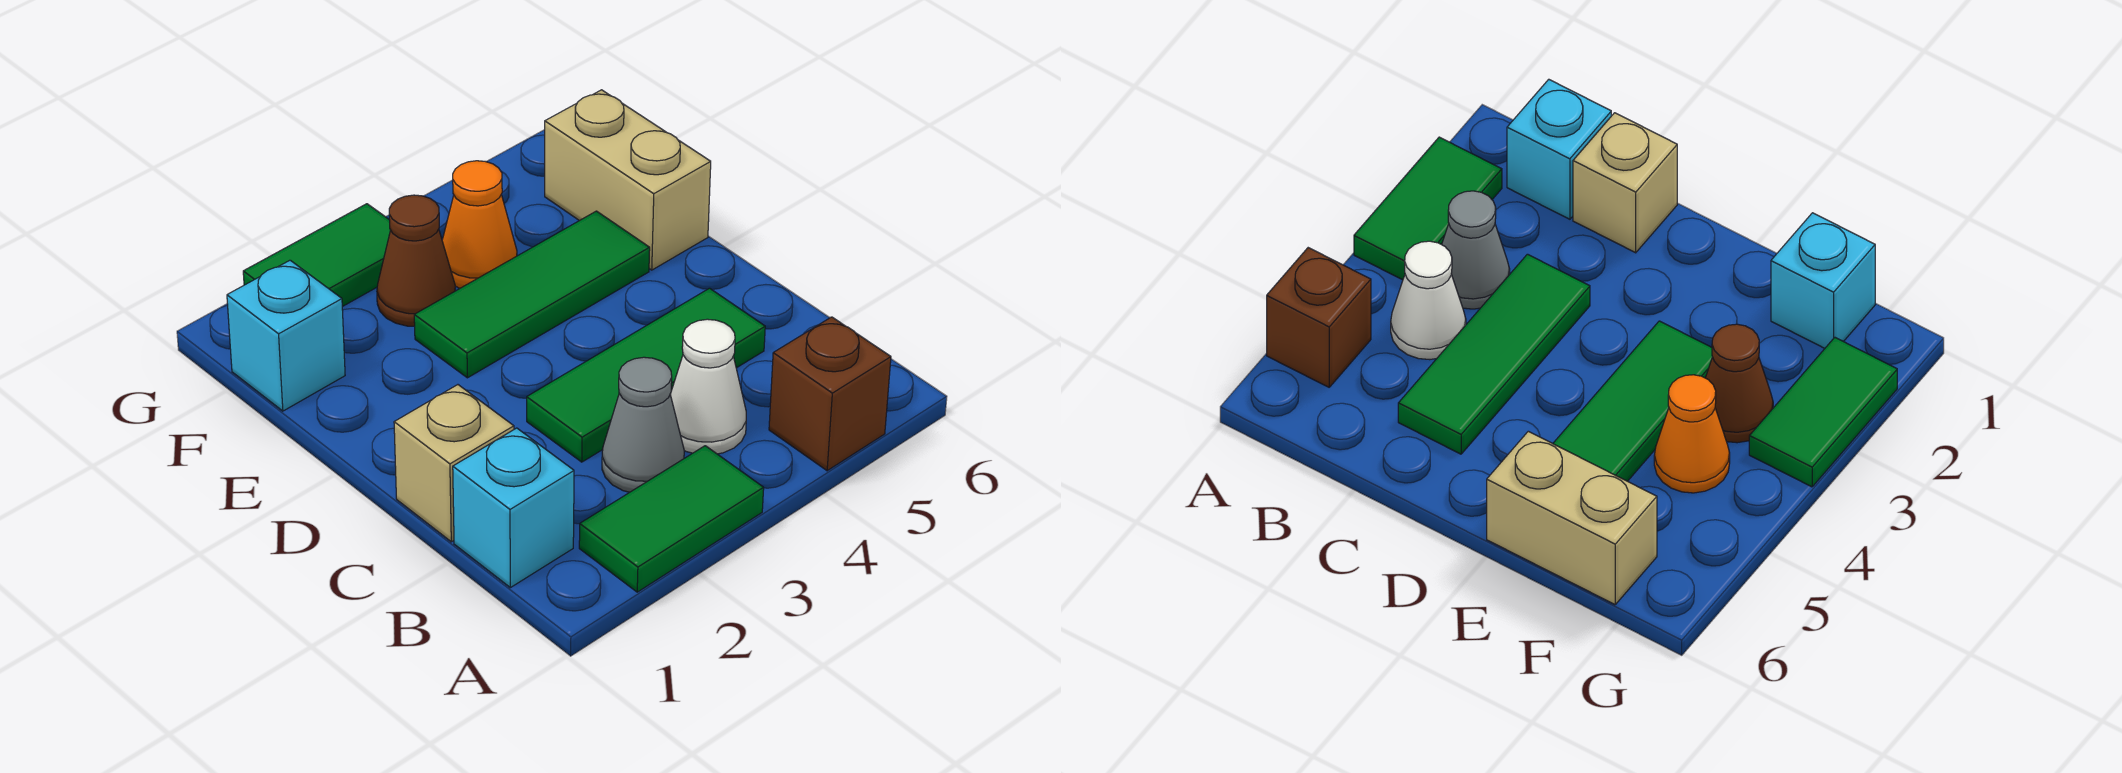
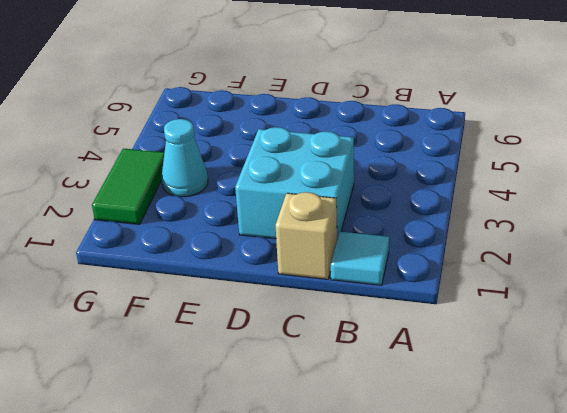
cyan tile B1 level 1 -> cyan brick B1 level 1
cyan brick C2:D3 level 1 -> green tile C3:C5 level 1
cyan cone F3 level 1 -> brown cone F3 level 1
none -> green tile A2:A3 level 1
none -> brown brick A5 level 1
none -> grey cone B3 level 1

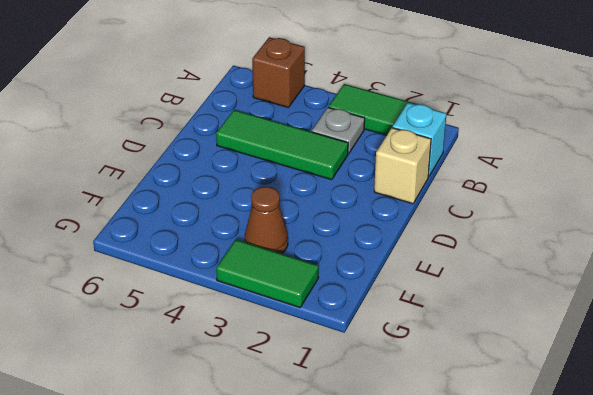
grey plate B3 level 1 -> grey cone B3 level 1
none -> white cone B4 level 1
none -> green tile E3:E5 level 1
none -> tan brick E6:F6 level 1

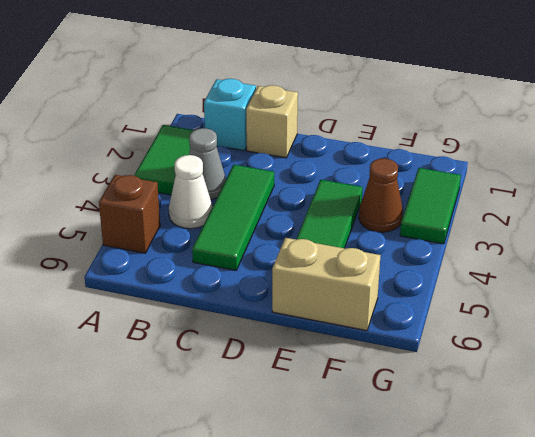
none -> cyan brick F1 level 1
none -> orange cone F4 level 1

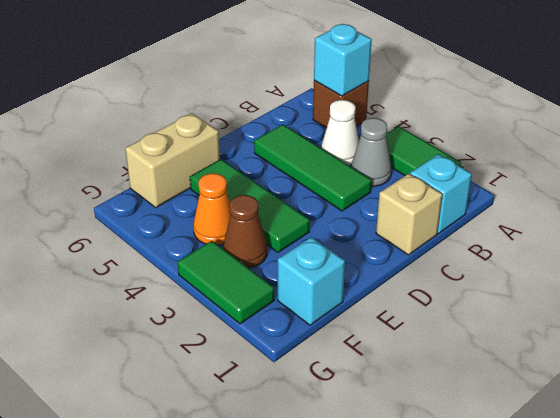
cyan brick A5 level 2 -> none

